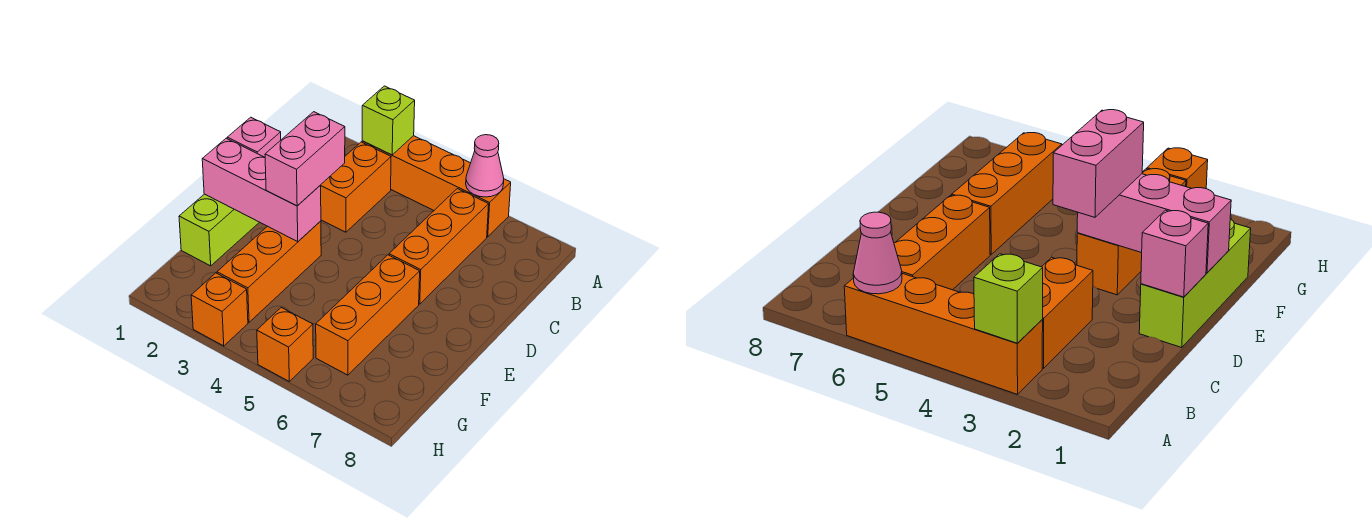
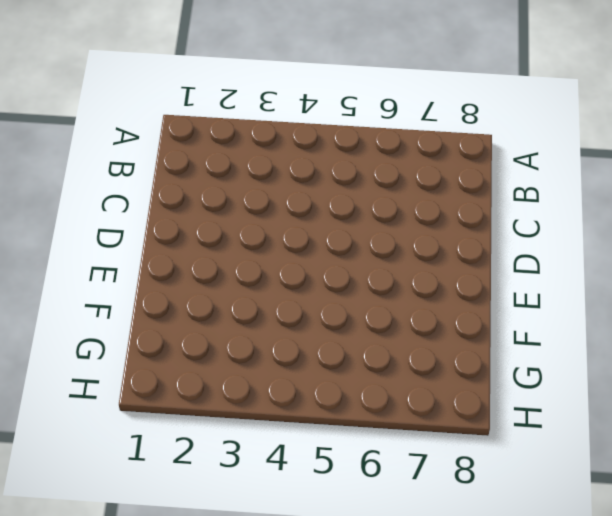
none -> orange brick A3:A6 level 1
none -> orange brick B3:C3 level 1
none -> orange brick B6:D6 level 1

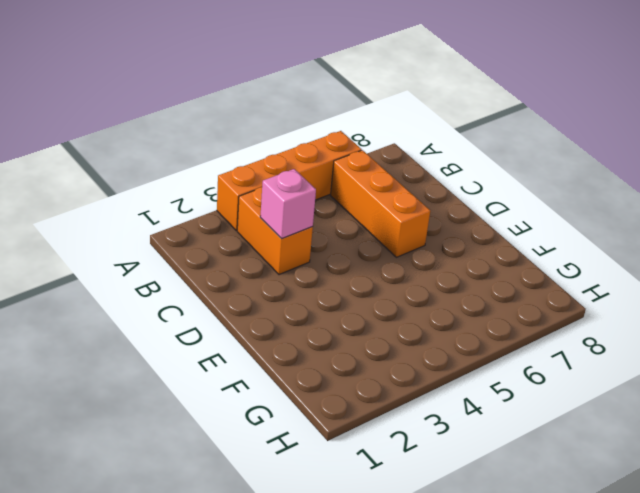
pink brick C3 level 2 -> pink brick D1 level 2
none -> lime brick D1:F1 level 1
none -> orange brick E3:G3 level 1
none -> orange brick E6:G6 level 1

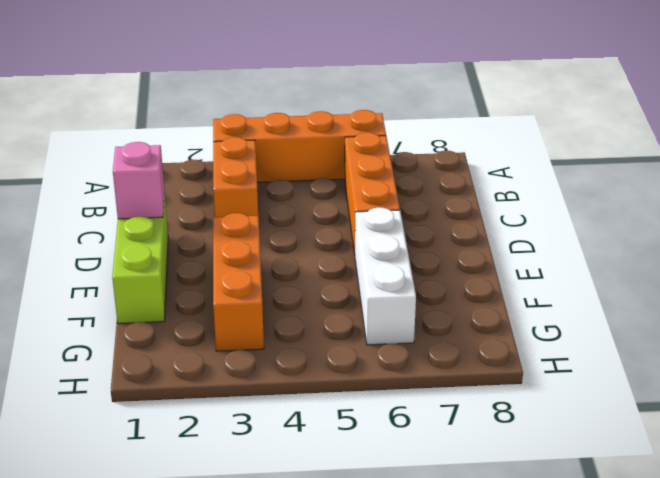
white brick E6:G6 level 1 -> orange brick E6:G6 level 1
none -> orange brick H3 level 1
none -> orange brick H5 level 1
none -> lime brick A3 level 2

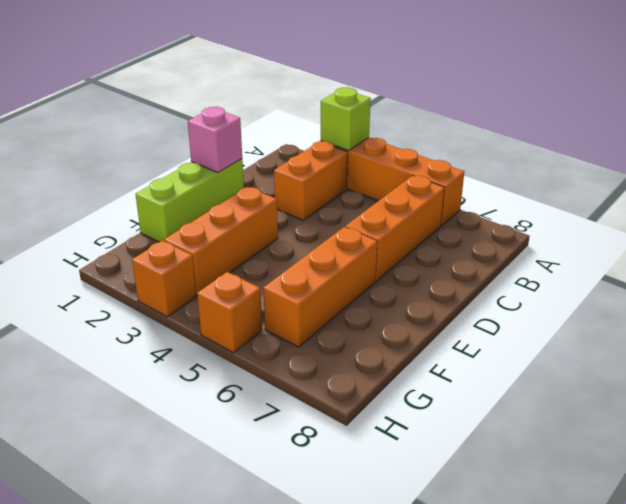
none -> pink cone A6 level 2
none -> pink brick E1:E3 level 2
none -> pink brick D3:E3 level 3

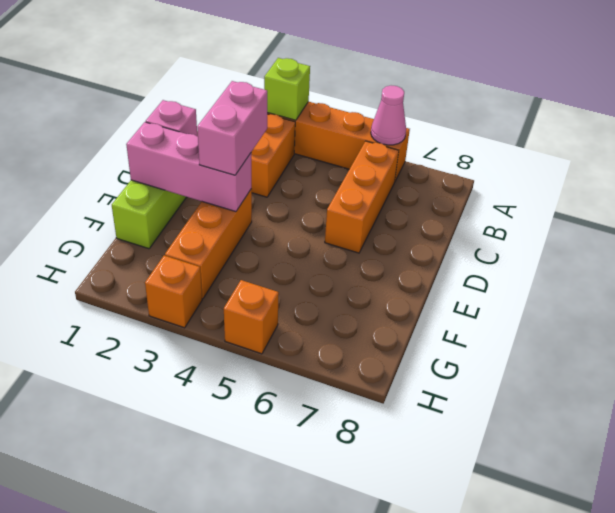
none -> orange brick E6:G6 level 1

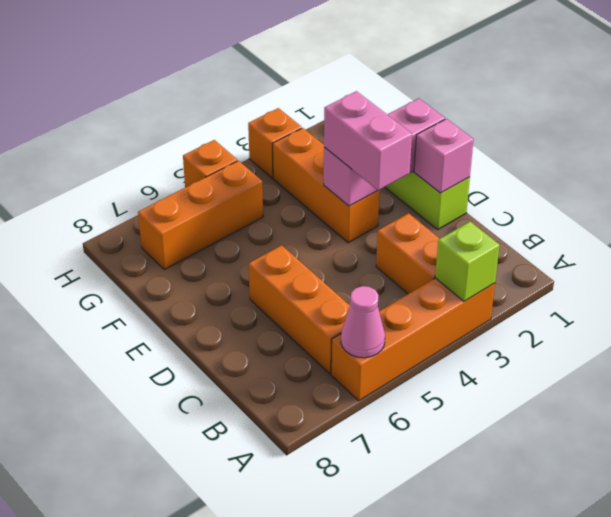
orange brick G5:G7 level 1 -> orange brick E6:G6 level 1

